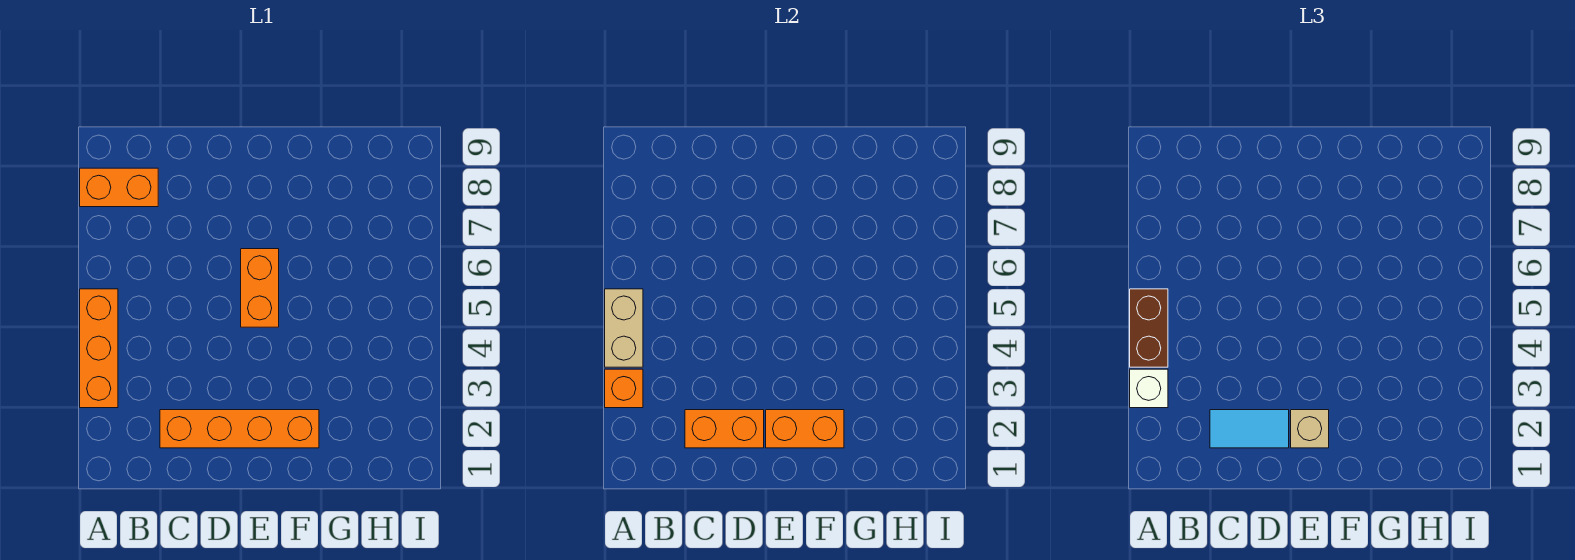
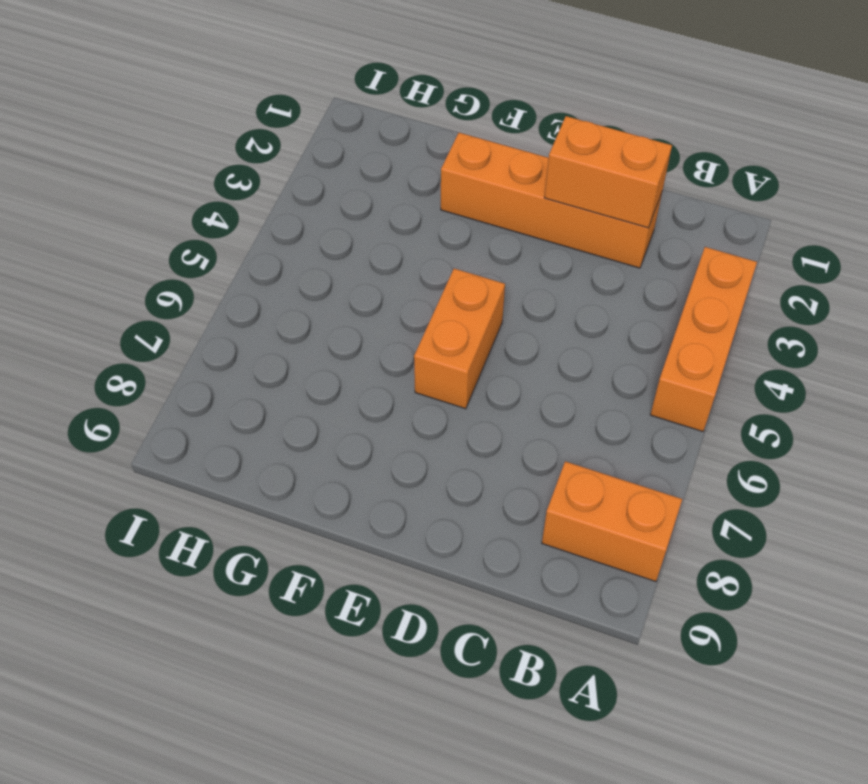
none -> orange brick A3 level 2
none -> tan brick A4:A5 level 2
none -> orange brick E2:F2 level 2

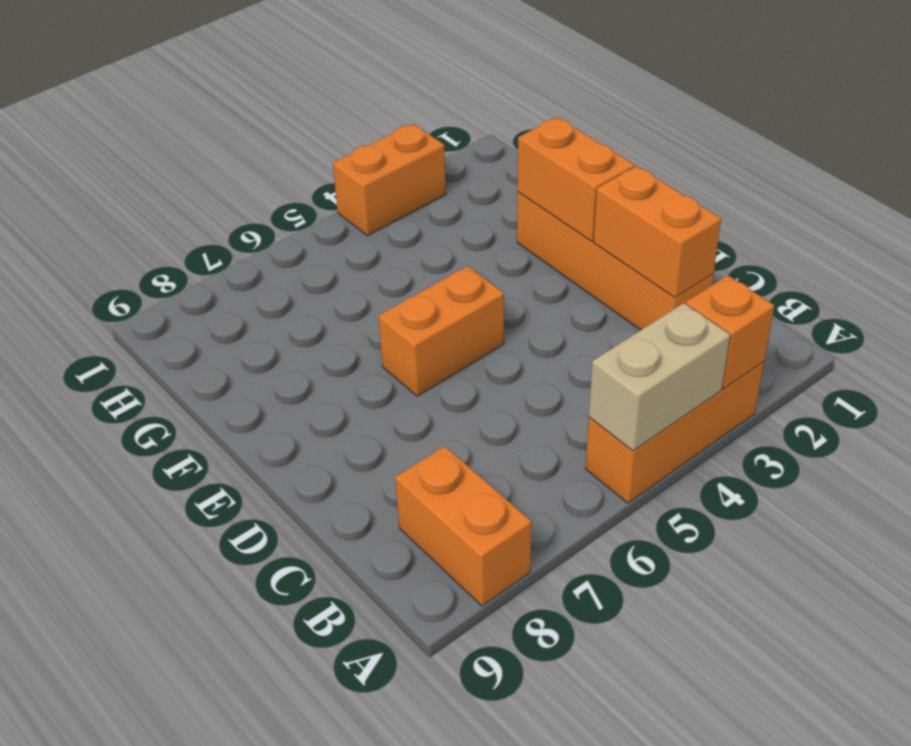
orange brick I3:I4 level 1 -> none
none -> white brick A3 level 3
none -> brown brick A4:A5 level 3
none -> cyan tile C2:D2 level 3

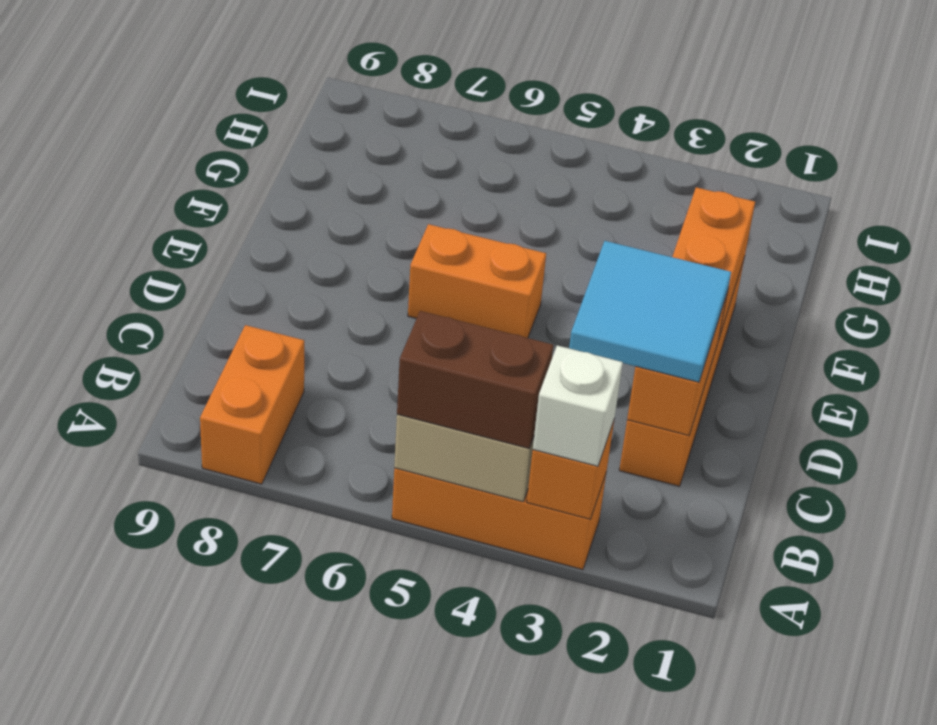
cyan tile C2:D3 level 3 -> cyan tile C2:D2 level 3
none -> tan brick E2 level 3

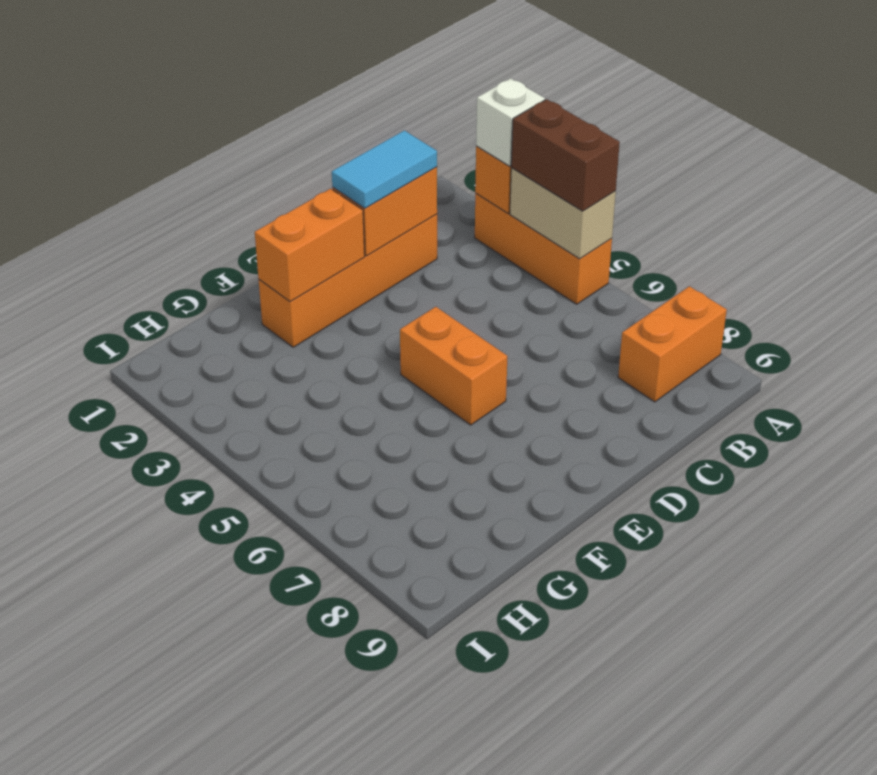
none -> tan brick E2 level 3

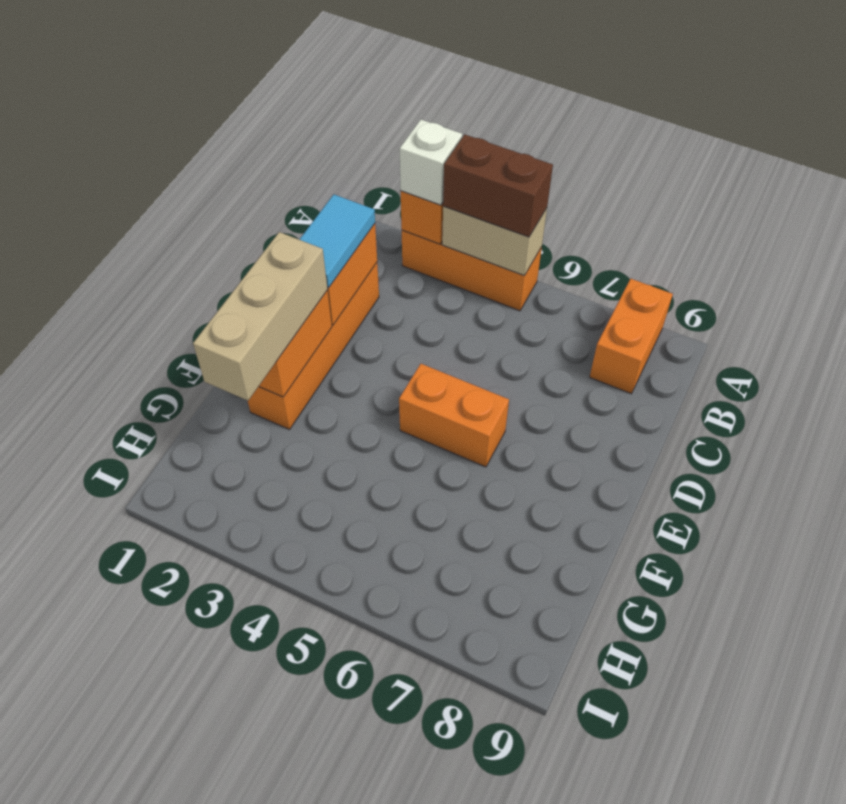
tan brick E2:G2 level 3 -> tan brick E2 level 3

